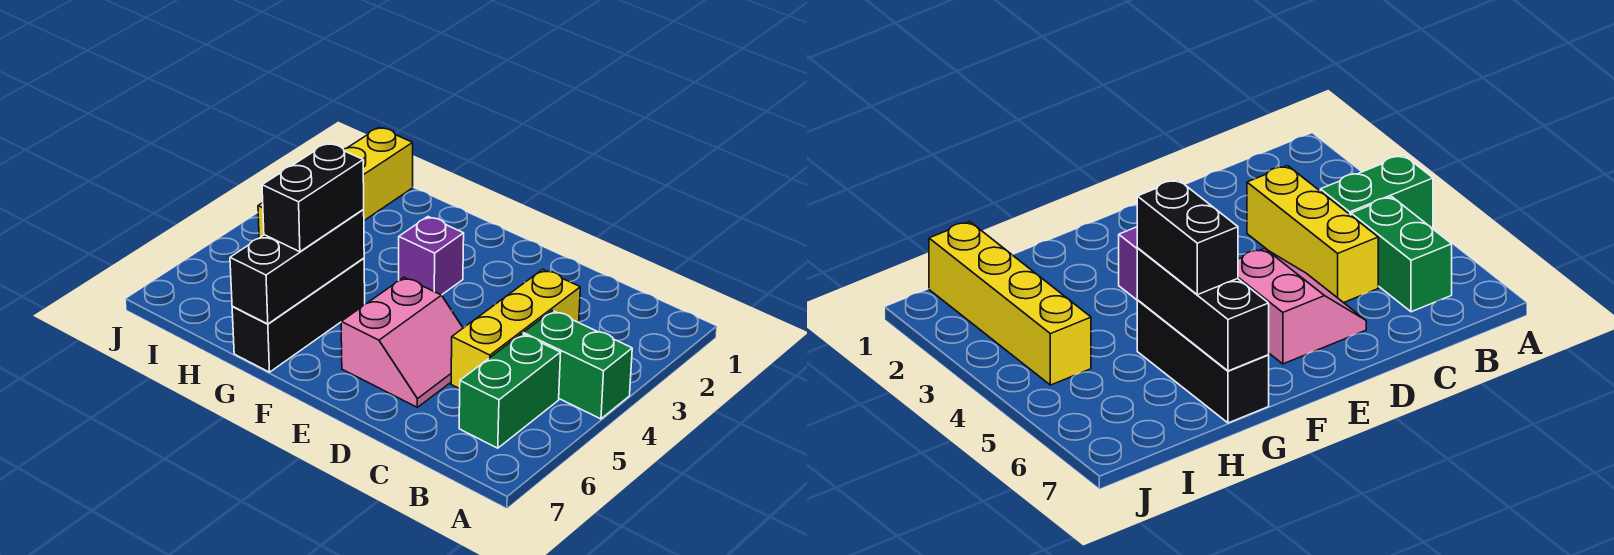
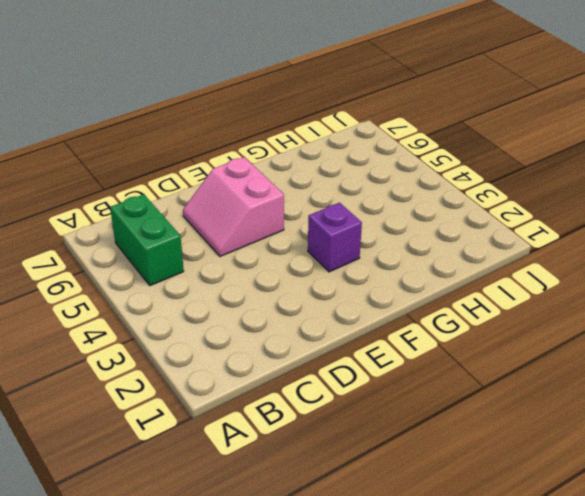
none -> green brick A4:B4 level 1
none -> yellow brick C3:C5 level 1

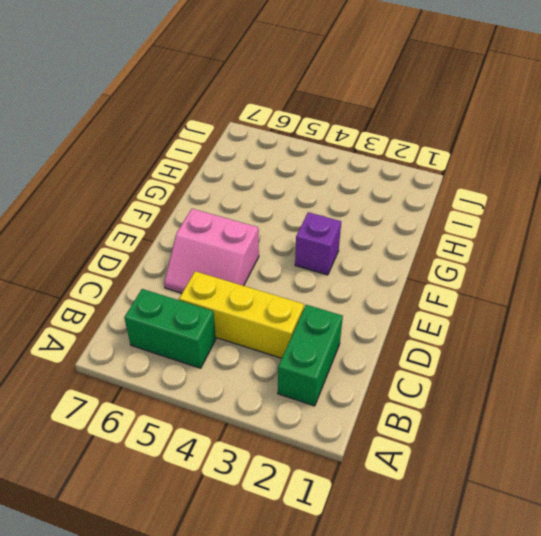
green brick B2:C2 level 1 -> green brick A4:B4 level 1
none -> black brick G5:G7 level 1
none -> yellow brick I1:I4 level 1

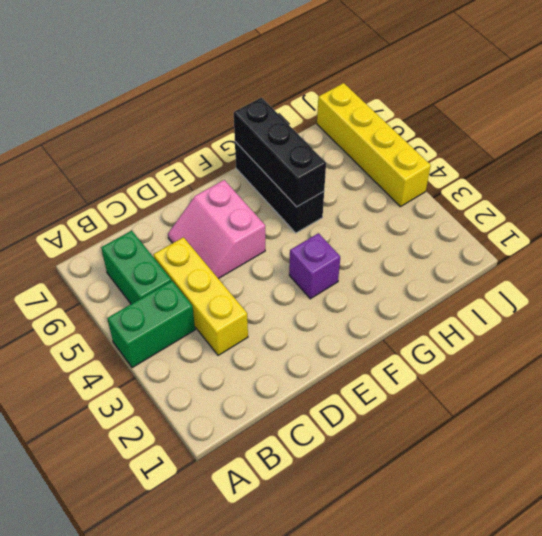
yellow brick J4:J7 level 1 -> yellow brick I1:I4 level 1
none -> black brick G5:G6 level 3

